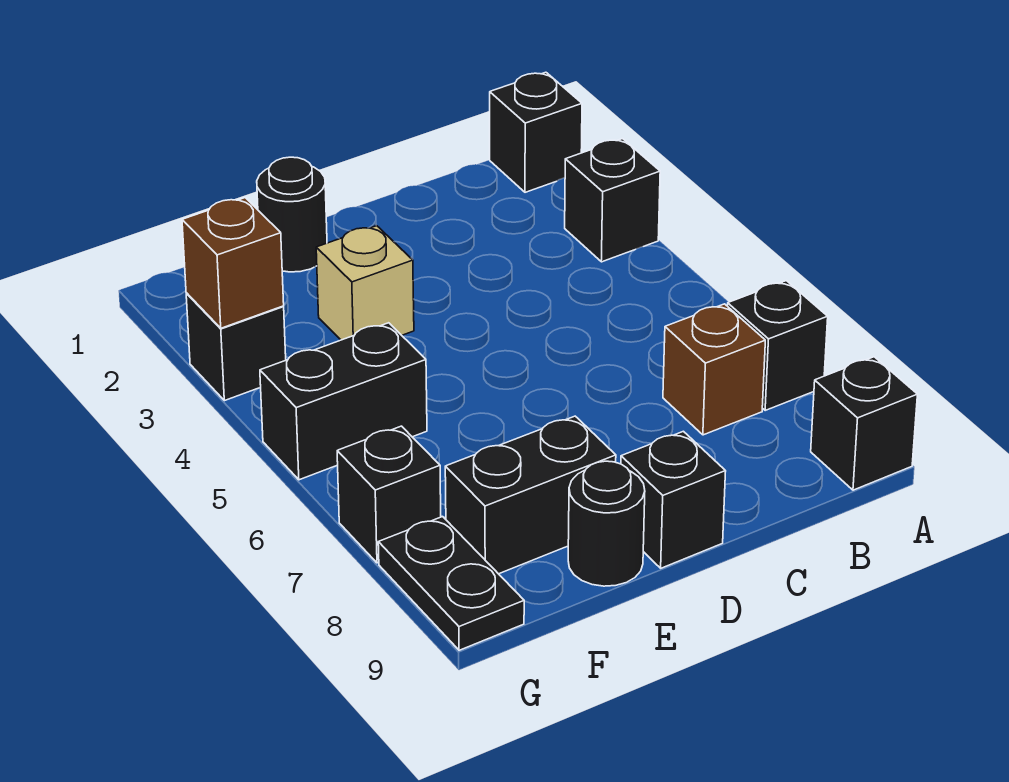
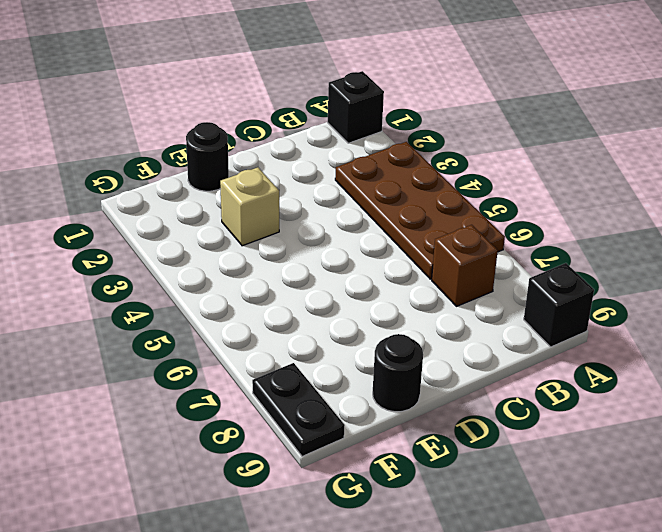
brown plate A3:B6 level 1 -> black brick A3 level 1
none -> black brick A7 level 1
none -> black brick D9 level 1
none -> black brick E8:F8 level 1

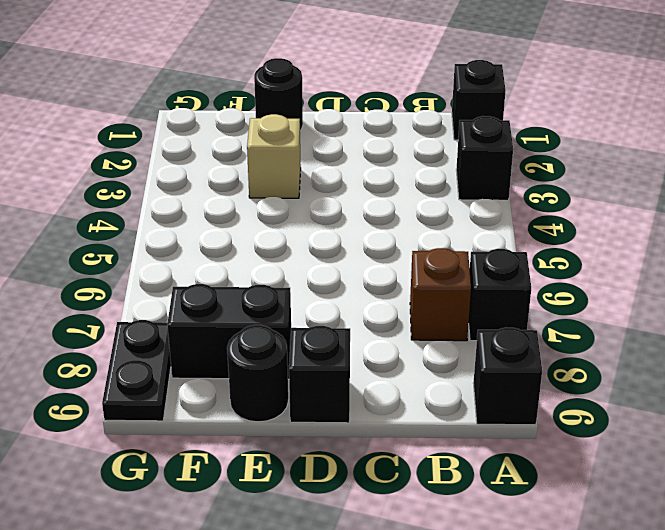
none -> black brick F5:G5 level 1
none -> black brick G3 level 1
none -> black brick G7 level 1

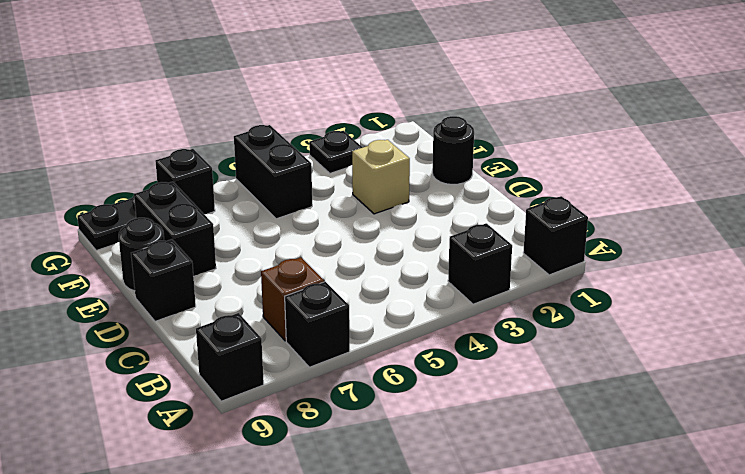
black plate G3 level 1 -> black brick G3 level 1
none -> brown brick G3 level 2

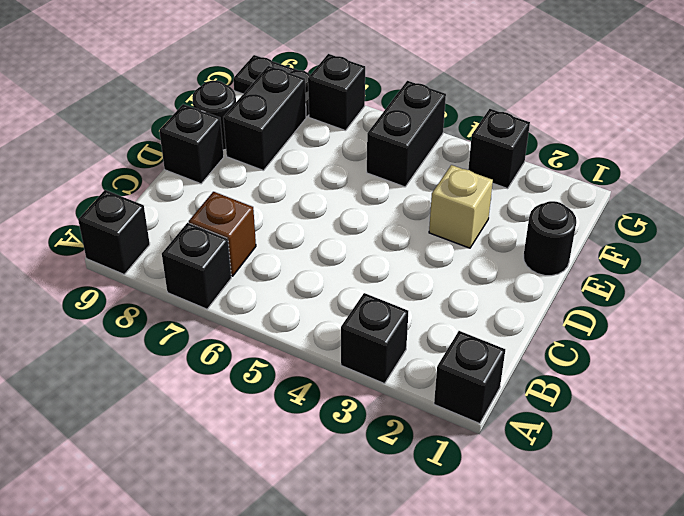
none -> brown brick G3 level 2

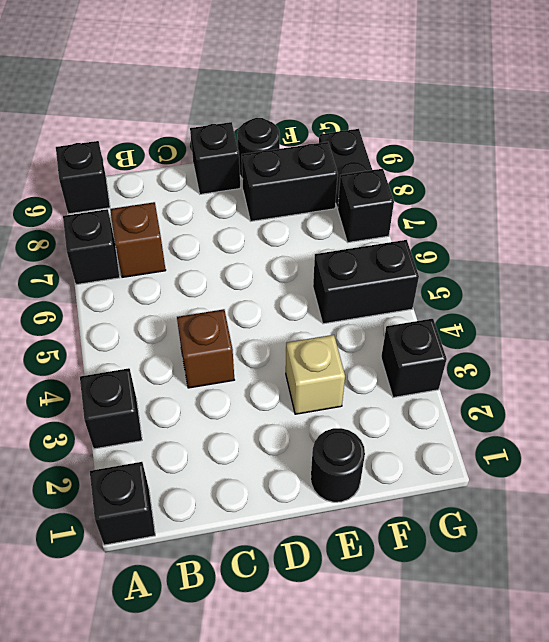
brown brick C4 level 1 -> brown brick G3 level 2

